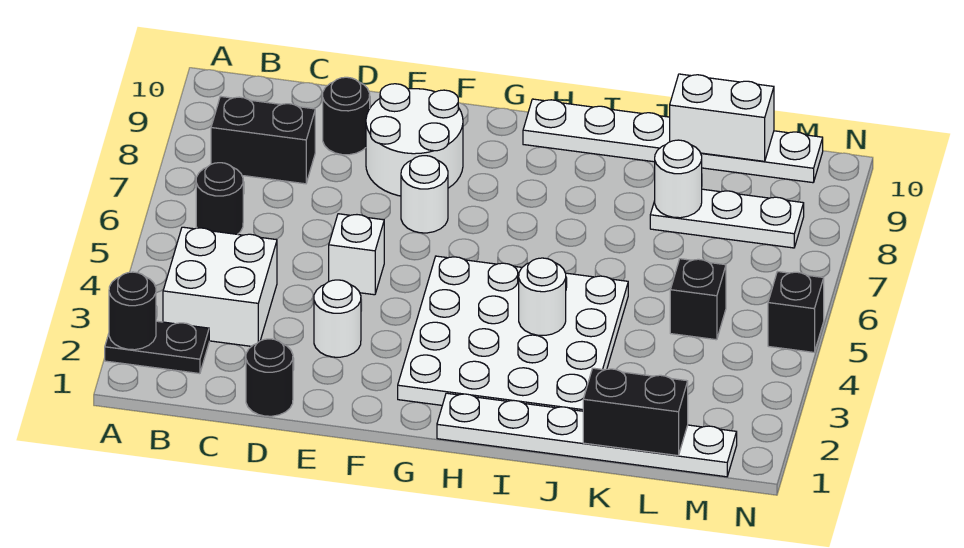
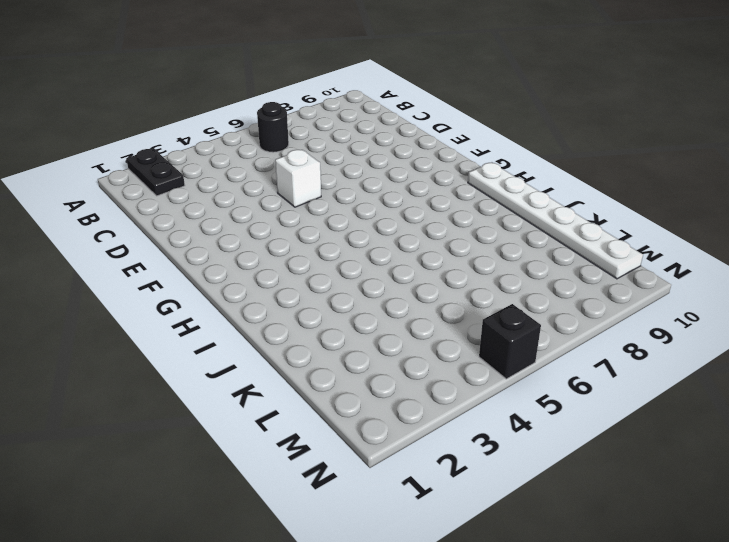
none -> white brick B3:C4 level 1
none -> black brick B8:C8 level 1
none -> black round brick D1 level 1

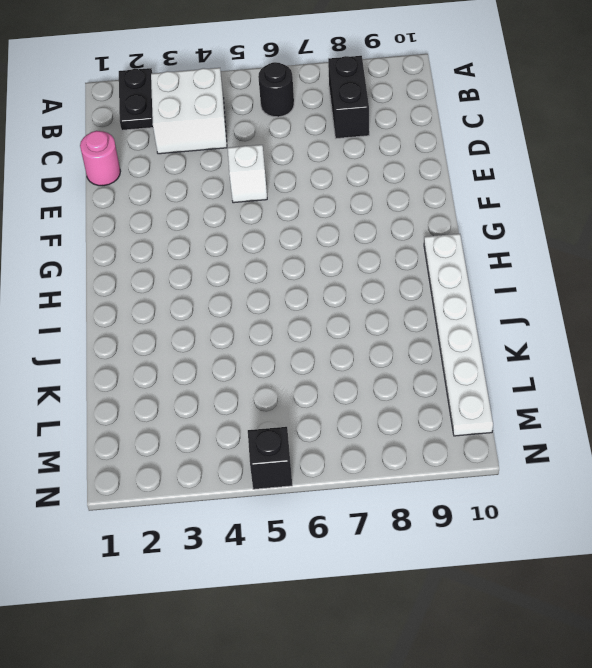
pink round brick D1 level 1 -> black round brick D1 level 1
none -> black round brick D9 level 1
none -> white round brick E3 level 1
none -> white round brick E8:F9 level 1

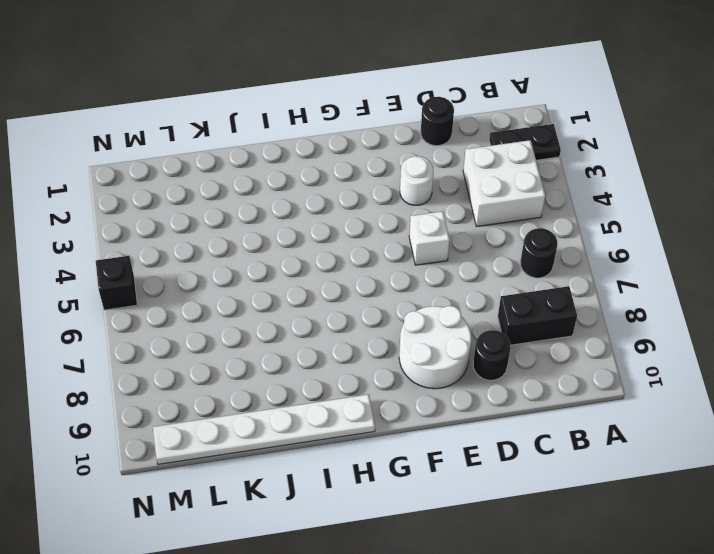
none -> white round brick F7 level 1
none -> white plate G2:J5 level 1
none -> white plate H1:M1 level 1

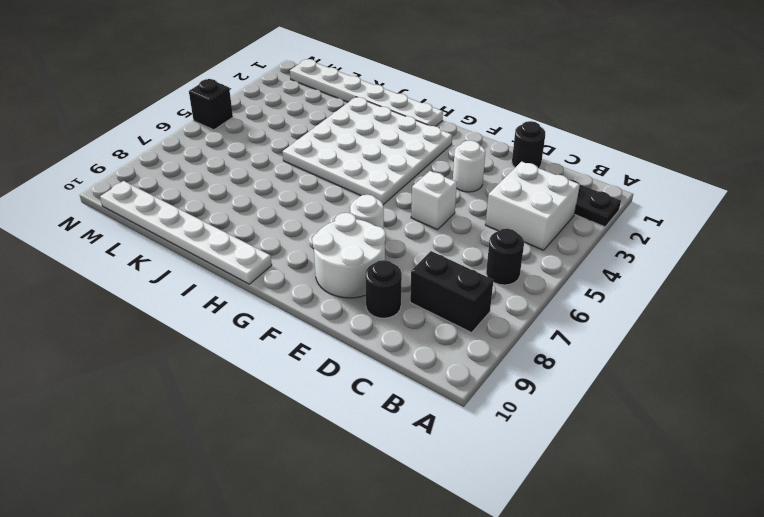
none -> white plate K8:M8 level 1
none -> black brick L5 level 1
none -> black round brick A2 level 2

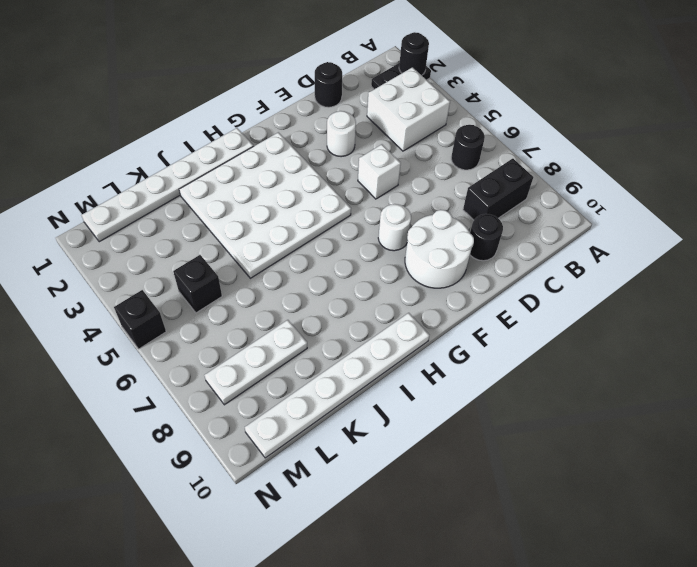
none -> white round brick I4 level 2
none -> black brick K1:L1 level 2
none -> white round brick K8 level 2

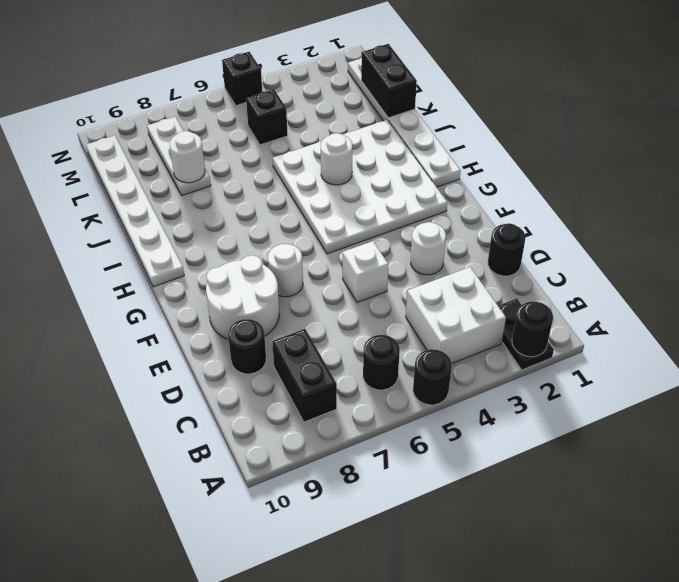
black round brick A5 level 1 -> none
none -> white brick K10:L10 level 2

